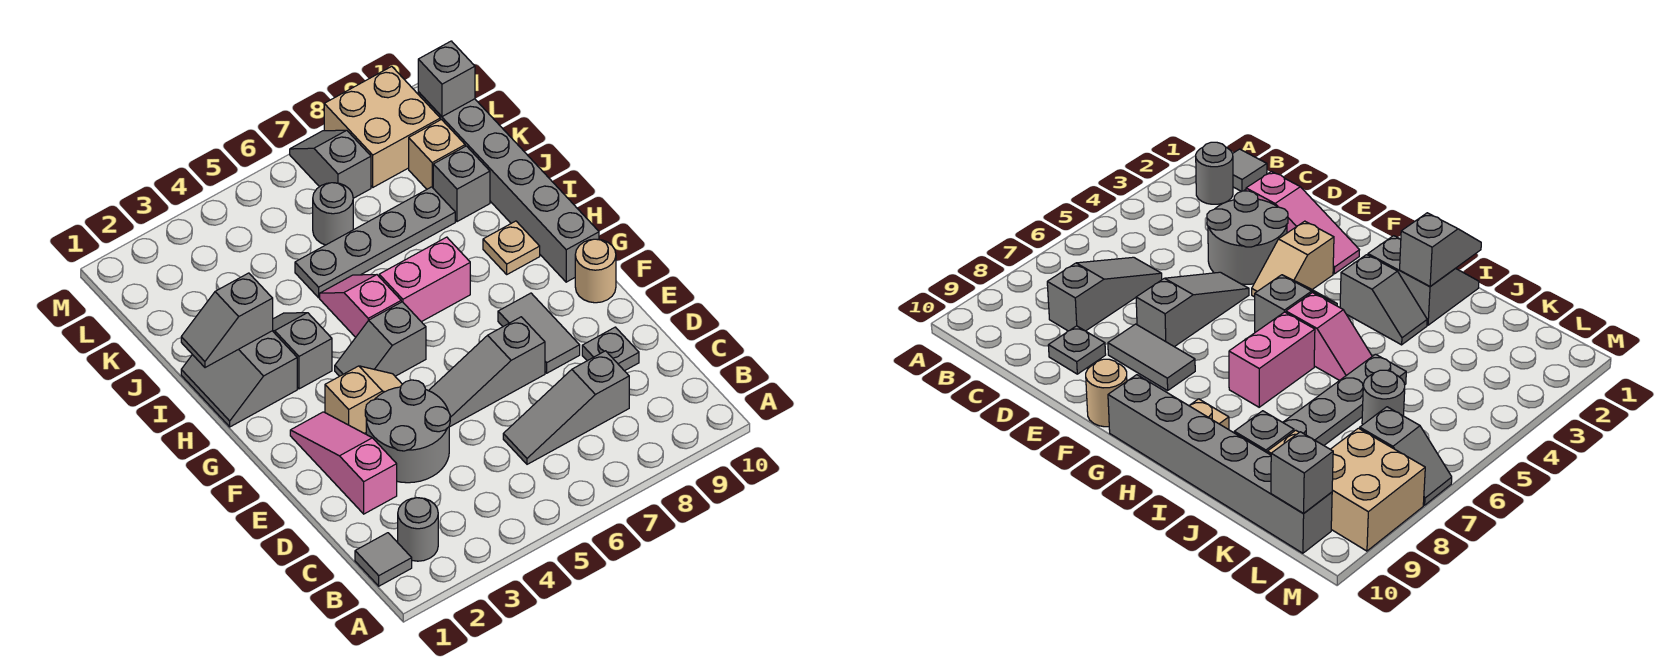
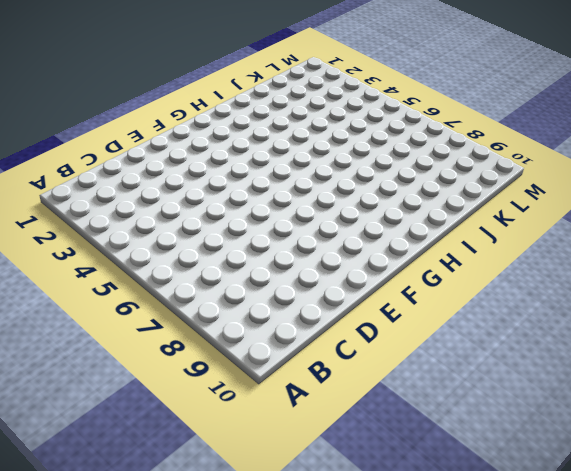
none -> grey tile B1 level 1
none -> grey round brick B2 level 1
none -> grey slope C6:C8 level 1 top 8

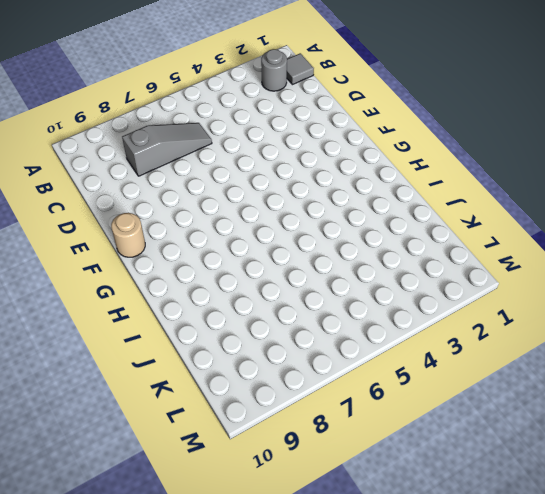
none -> pink slope D2:F2 level 1 top D
none -> grey round brick D3:E4 level 1
none -> grey plate D9 level 1

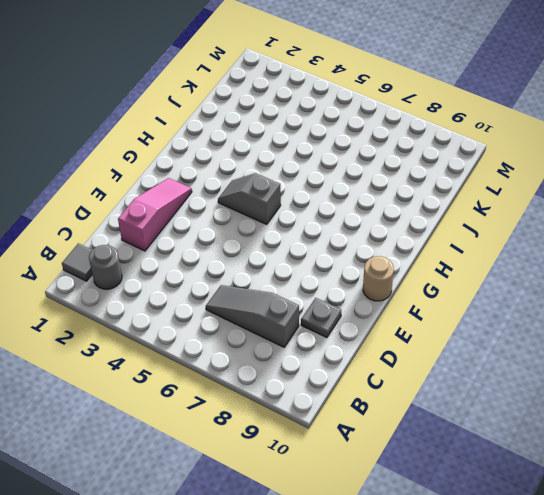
none -> grey round brick D3:E4 level 1
none -> grey slope E5:E7 level 1 top 7
none -> grey tile E8:F8 level 1

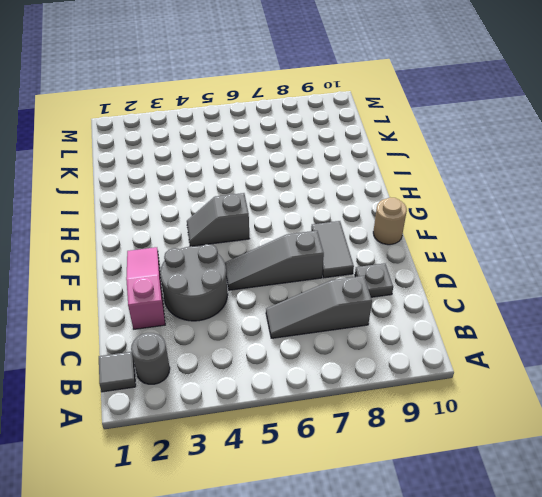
none -> tan slope F3:F4 level 1 top 3
none -> grey brick G10:L10 level 1
none -> grey slope H1:I2 level 1 top 2

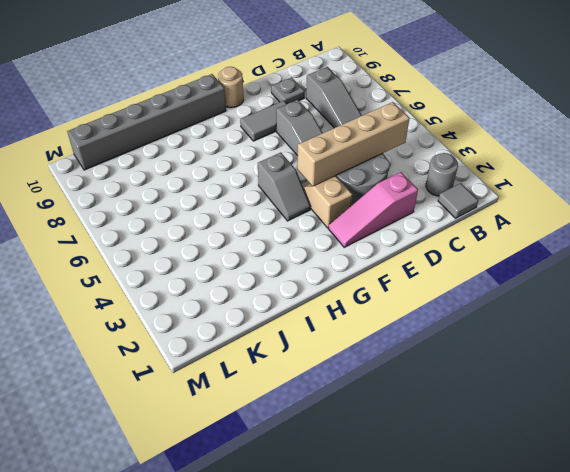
tan brick C4:F4 level 2 -> none
none -> grey slope H1:I2 level 1 top 2
none -> grey slope H3:I3 level 1 top H
none -> pink slope H5:I5 level 1 top H

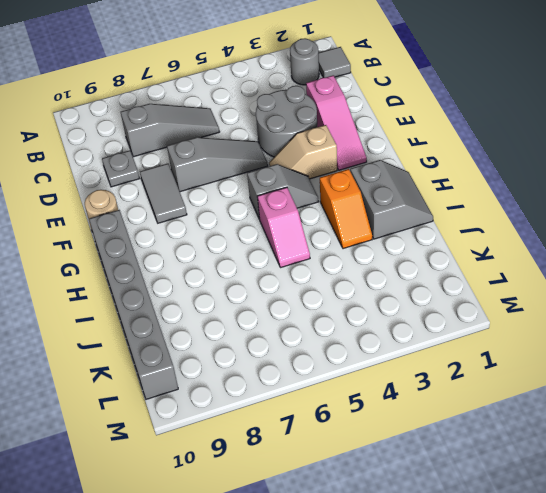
orange slope H3:I3 level 1 top H -> grey slope H3:I3 level 1 top H
none -> pink brick H6:H7 level 1
none -> tan plate H9 level 1
none -> grey plate J5:J8 level 1

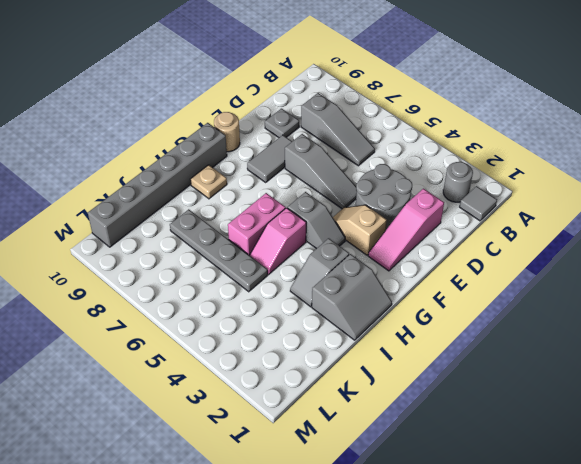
pink brick H6:I6 level 1 -> pink brick H6:H7 level 1
none -> grey brick J9 level 1
none -> grey round brick K6 level 1
none -> tan brick K9 level 1

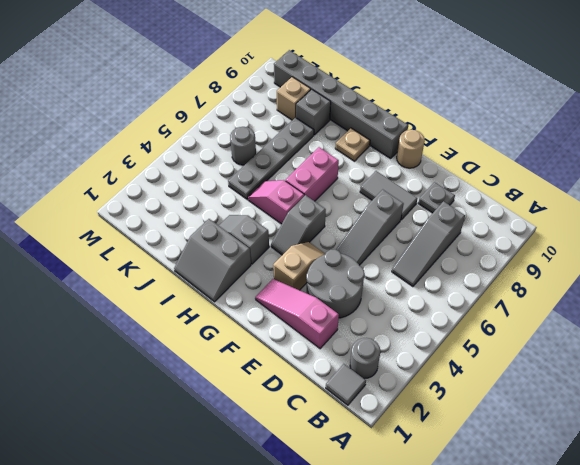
none -> grey slope L7:M7 level 1 top L
none -> tan brick L8:M9 level 1
none -> grey slope I1:I2 level 2 top 2

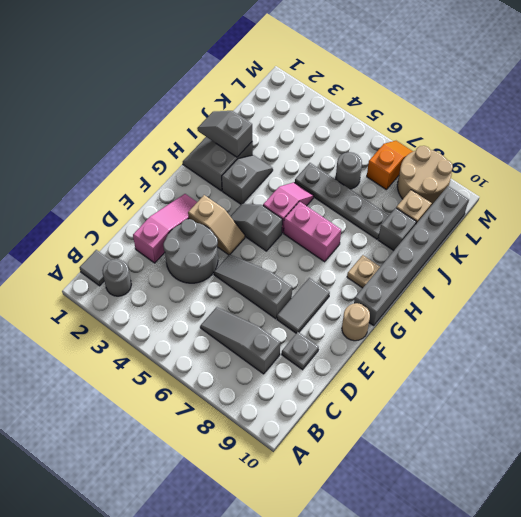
orange slope L7:M7 level 1 top L -> grey slope L7:M7 level 1 top L
tan round brick L8:M9 level 1 -> tan brick L8:M9 level 1
none -> grey brick L10 level 2

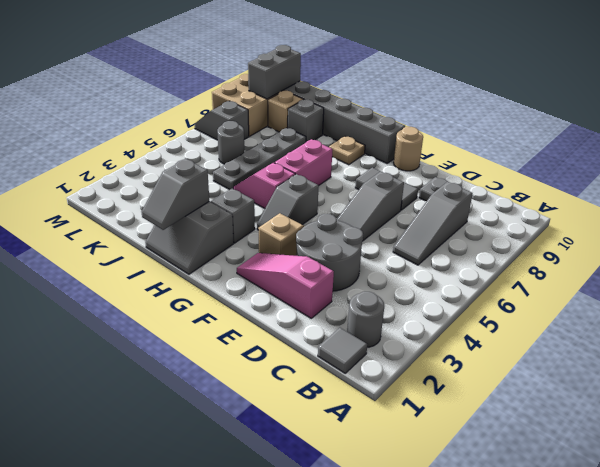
grey brick L9:L10 level 2 -> grey brick L10 level 2

